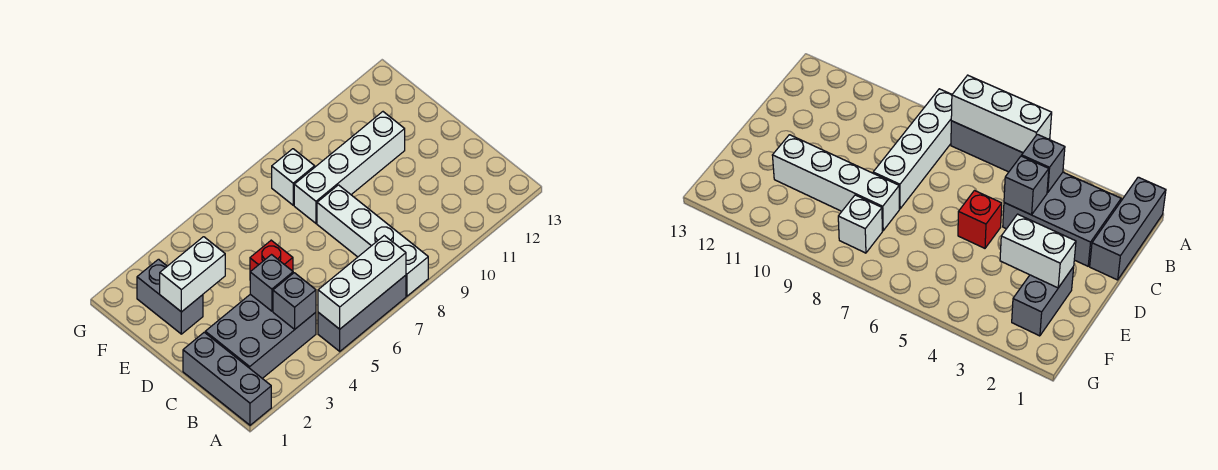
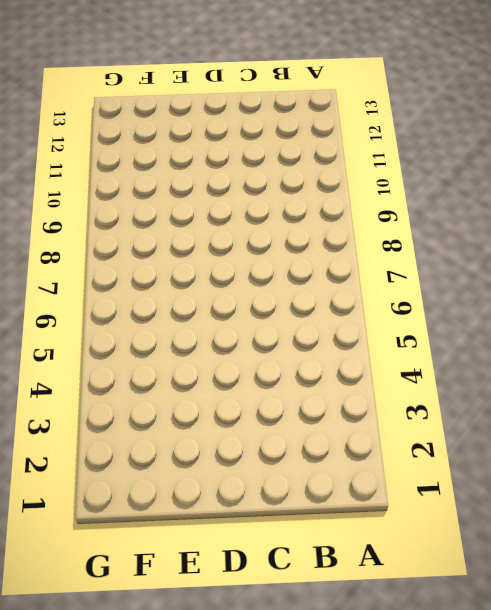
none -> grey brick A1:C1 level 1
none -> grey brick A5:A7 level 1
none -> white brick A8:D8 level 1

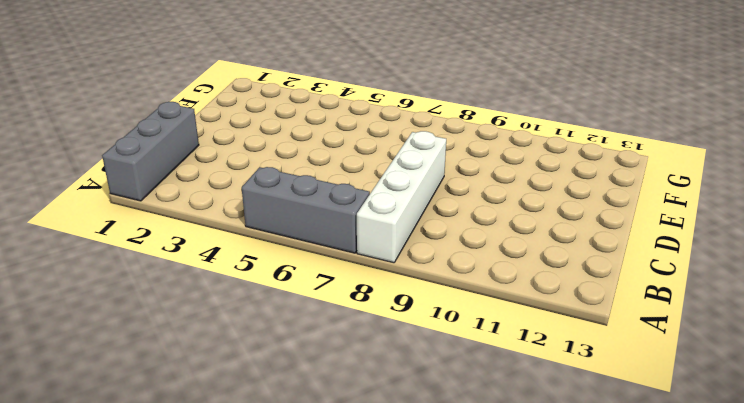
none -> grey brick B2:C4 level 1
none -> red brick D5 level 1
none -> grey brick E2:F2 level 1

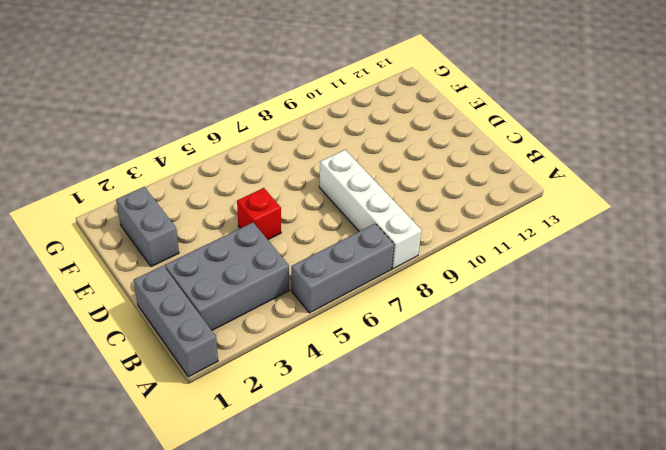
none -> white brick E8:E11 level 1
none -> white brick F8 level 1
none -> white brick A5:A7 level 2

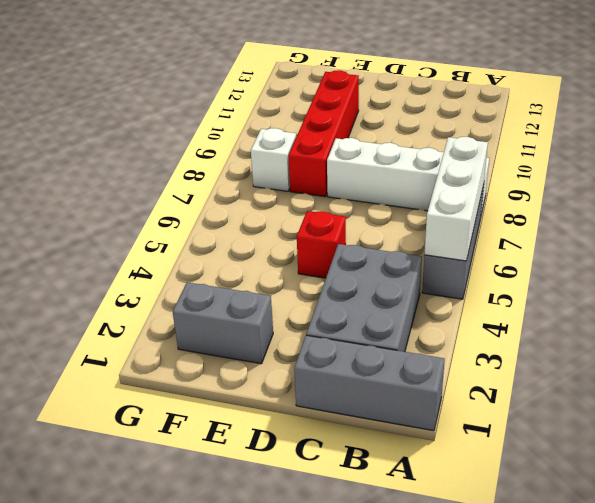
red brick E8:E11 level 1 -> white brick E8:E11 level 1
none -> grey brick B4 level 2
none -> grey brick C4 level 2
none -> white brick E2:E3 level 2

